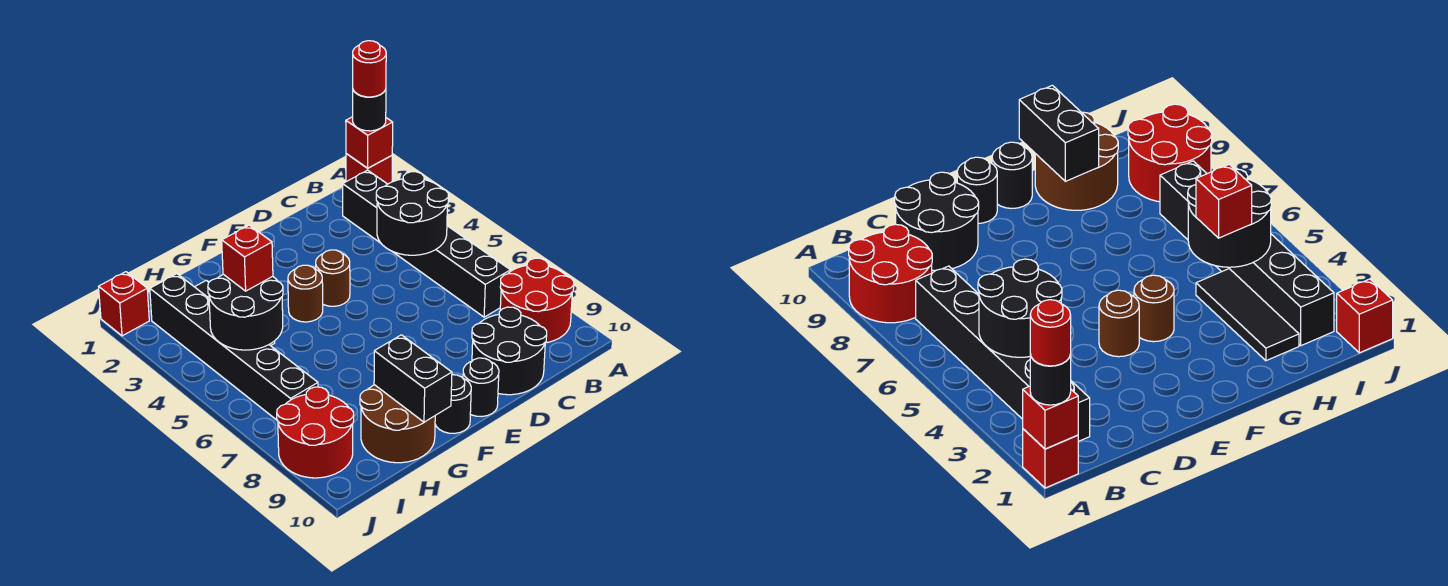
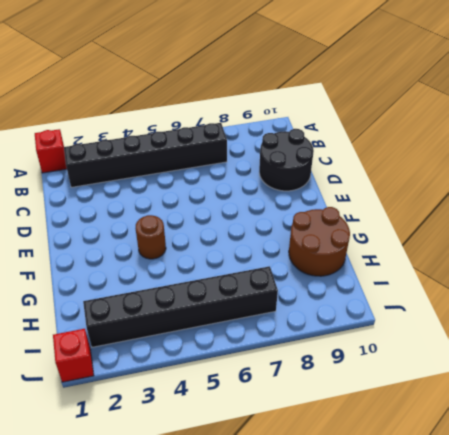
none -> red round brick A8:B9 level 1
none -> brown round brick E4 level 1
none -> black round brick E10 level 1

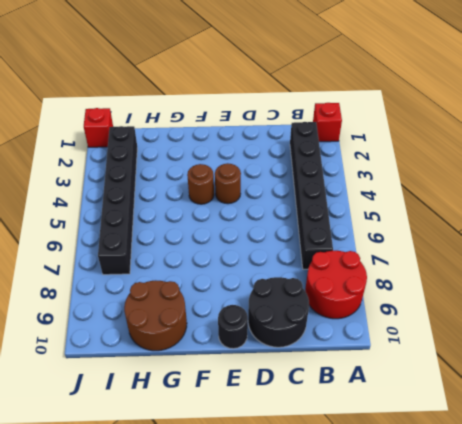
none -> black round brick F10 level 1
none -> black tile H2:H4 level 1
none -> red round brick I8:J9 level 1

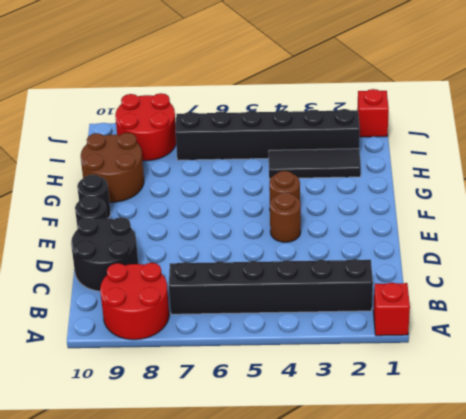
none -> red brick A1 level 2
none -> black round brick B4:C5 level 2
none -> black brick G9:G10 level 2

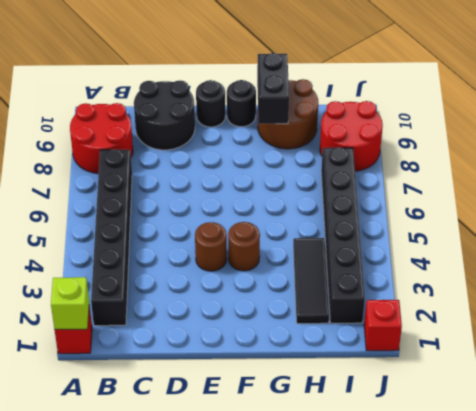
lime brick A1 level 2 -> red brick A1 level 2
none -> black round brick B4:C5 level 2
none -> black round brick H4:I5 level 2
none -> black round brick A1 level 3

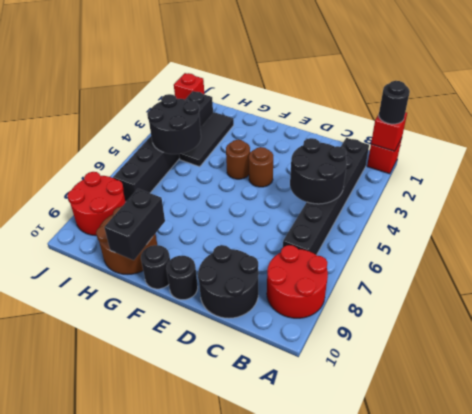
none -> red brick H4 level 3
none -> red round brick A1 level 4

